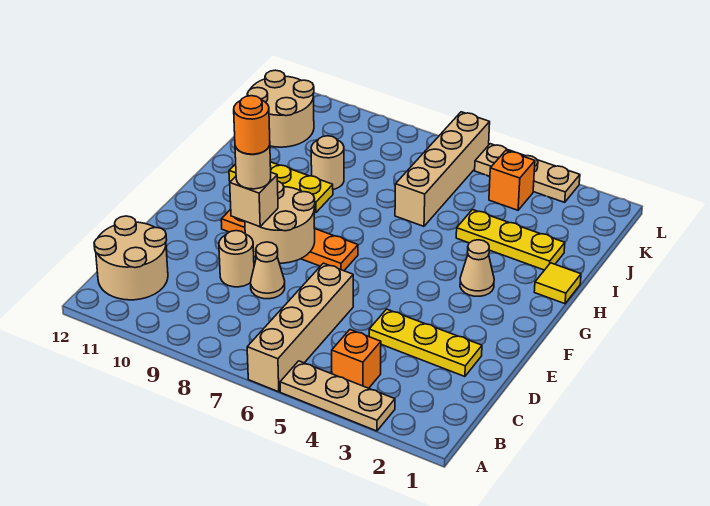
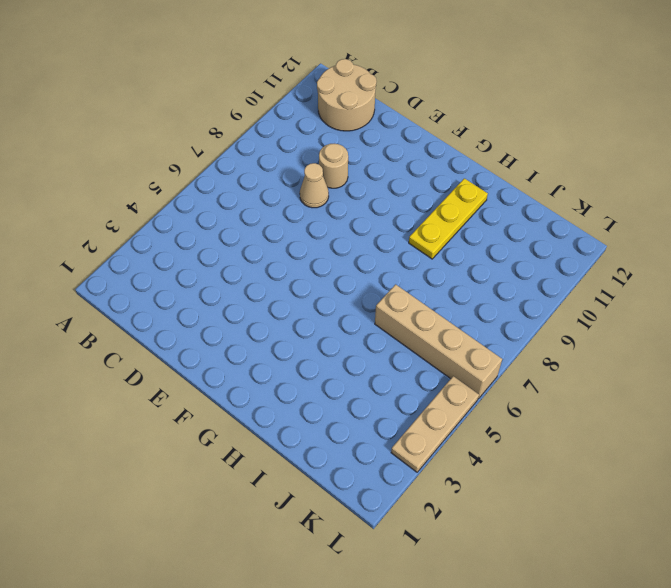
none -> tan plate A3:A5 level 1
none -> tan brick A6:D6 level 1
none -> orange brick B4 level 1

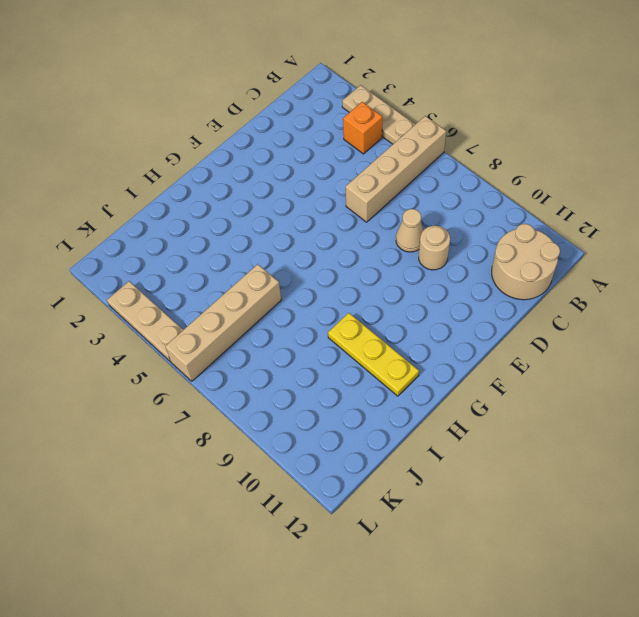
none -> yellow plate D2:D4 level 1
none -> orange plate F7:F10 level 1
none -> tan cone G3 level 1

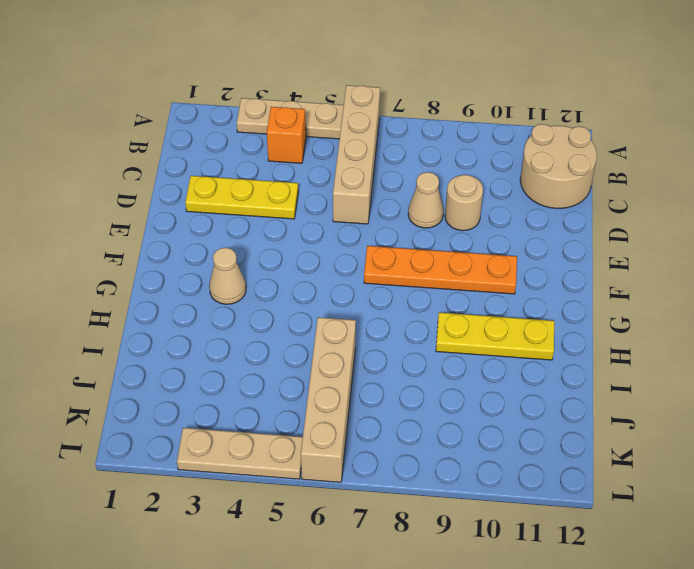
none -> yellow tile H1 level 1
none -> yellow plate I2:I4 level 1
none -> tan round brick I9 level 1

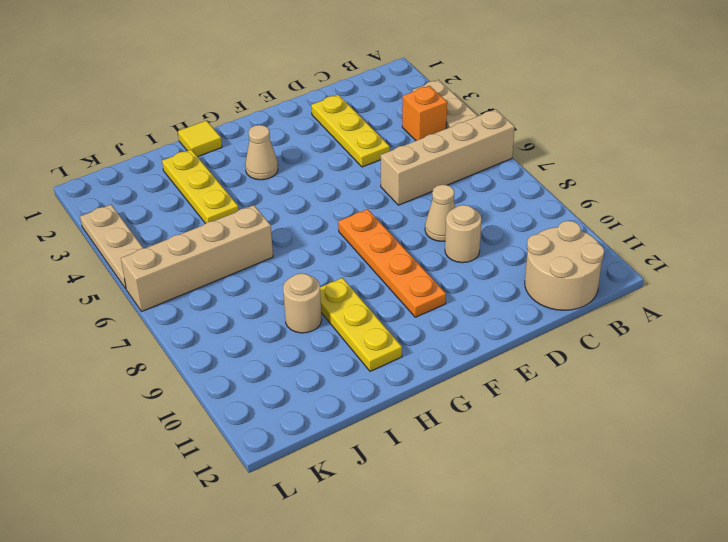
none -> tan round brick J11:K12 level 1
none -> orange brick K4 level 1
none -> tan round brick E8:F9 level 2

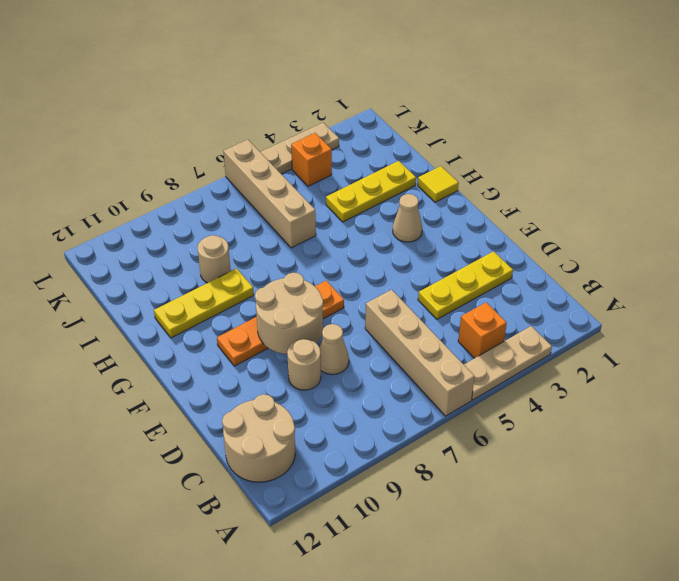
none -> tan round brick J11:K12 level 1
none -> tan brick E9 level 3
none -> tan round brick E9 level 4

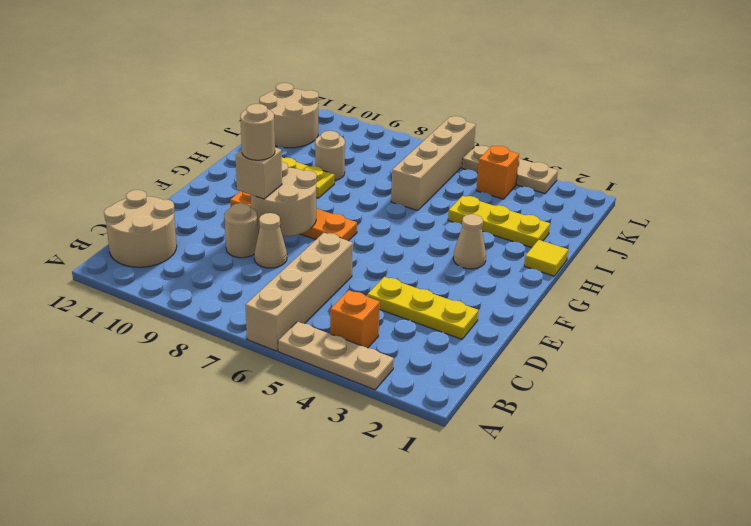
none -> orange round brick E9 level 5

